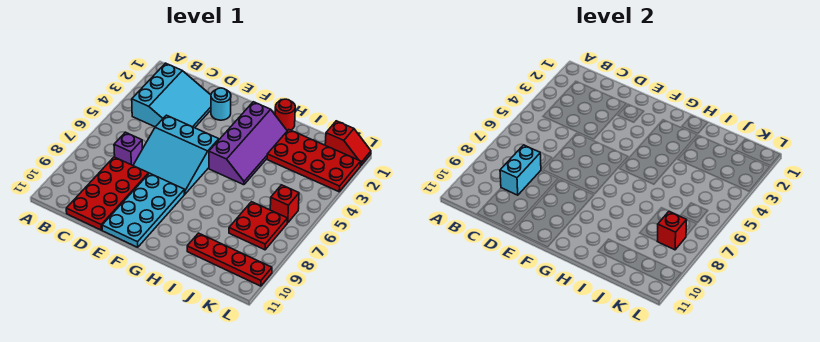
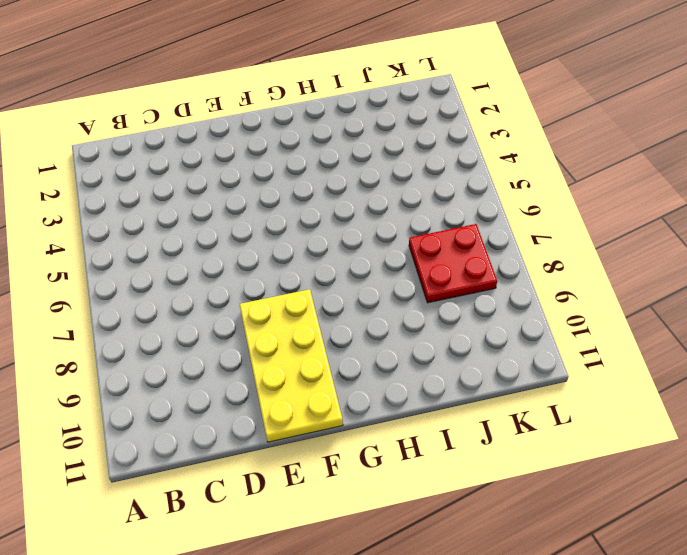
yellow plate E8:F11 level 1 -> cyan plate E8:F11 level 1
none -> cyan slope B2:D4 level 1 top B
none -> purple brick C7 level 1
none -> red plate C8:D11 level 1

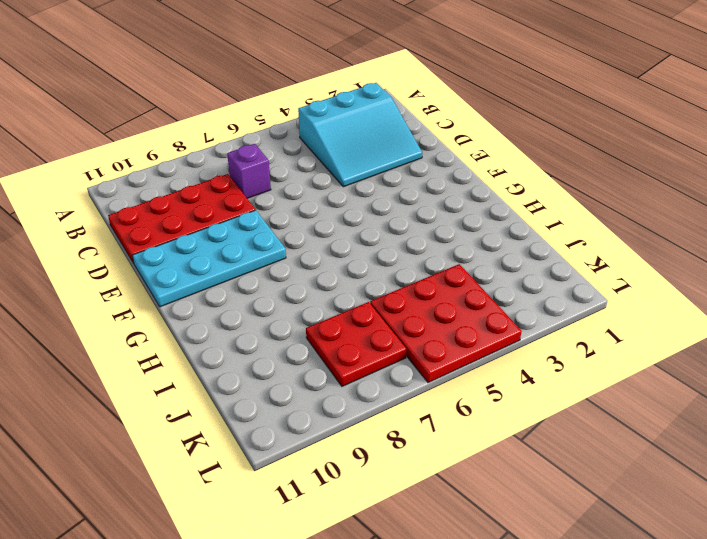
red plate J4:L6 level 1 -> red brick K6 level 1
none -> cyan slope D5:F7 level 1 top 5
none -> cyan round brick E2 level 1
none -> purple slope G2:H5 level 1 top G

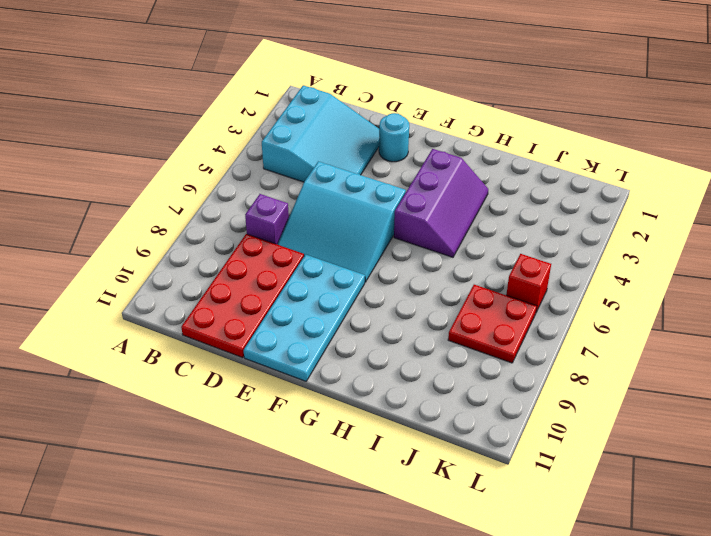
purple slope G3:H5 level 1 top G -> purple slope G2:H5 level 1 top G
none -> red round brick H1 level 1
none -> red plate I2:L3 level 1
none -> red plate I10:L10 level 1

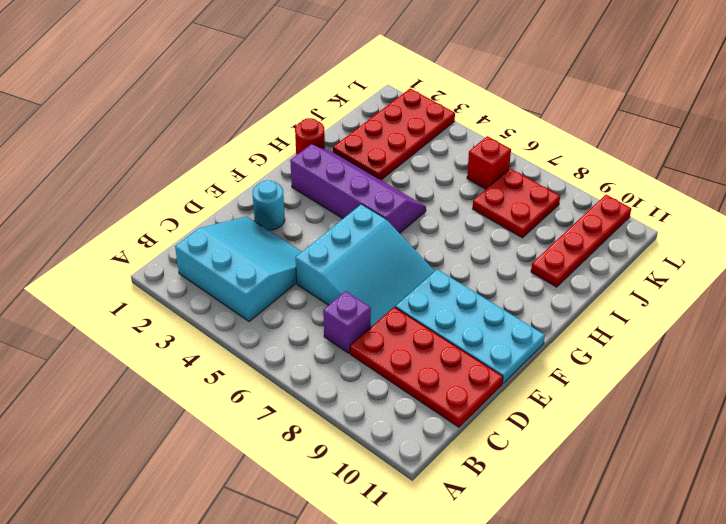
none -> red slope K1:L1 level 1 top K
none -> cyan brick C8:C9 level 2
none -> red brick K8 level 2

